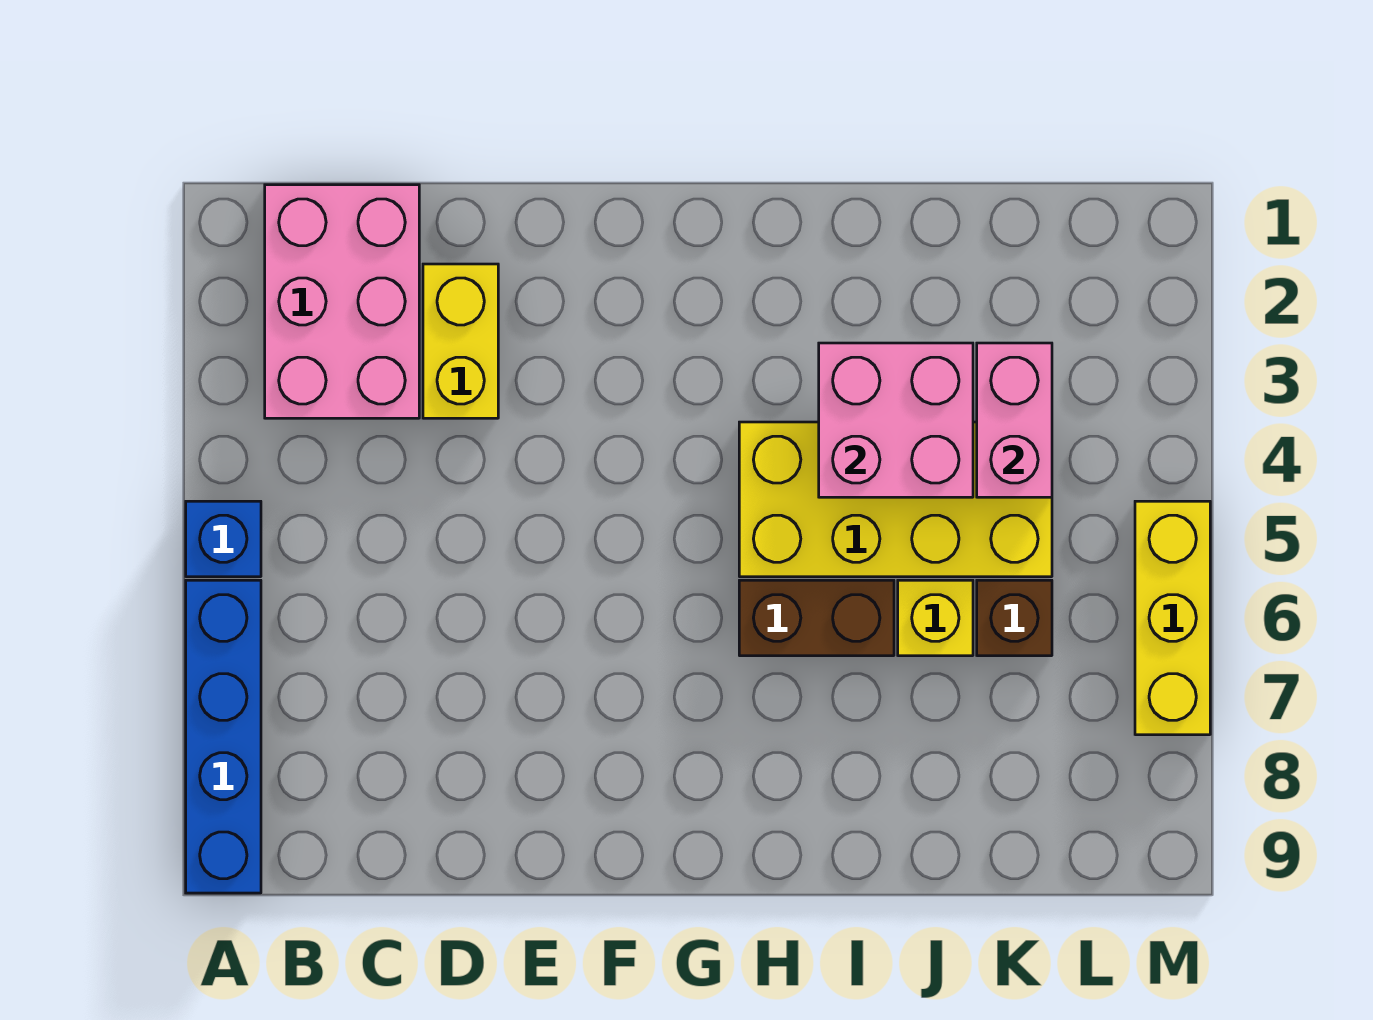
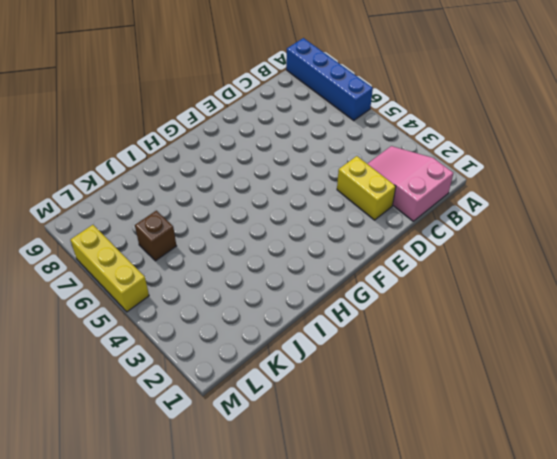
pink slope B1:C3 level 1 top 1 -> pink brick B1:C3 level 1
none -> blue brick A5 level 1
none -> yellow brick H4:K5 level 1

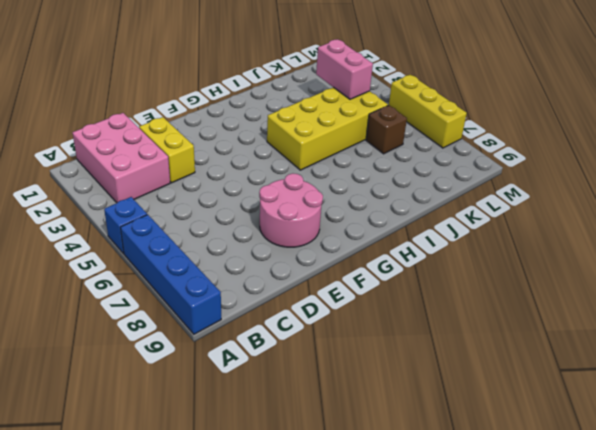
pink round brick E7:F8 level 1 -> none
none -> brown brick H6:I6 level 1
none -> yellow brick J6 level 1

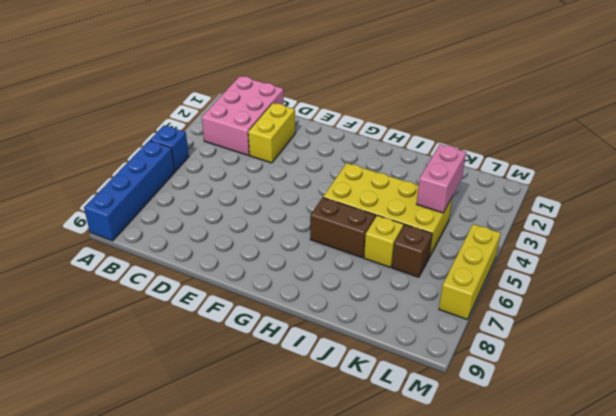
none -> pink brick I3:J4 level 2

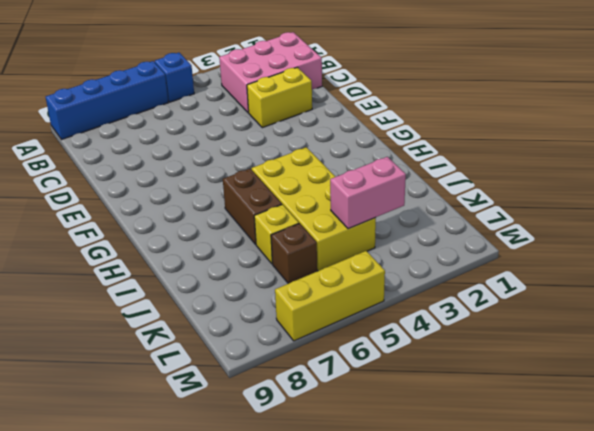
none -> pink brick I3:J4 level 2

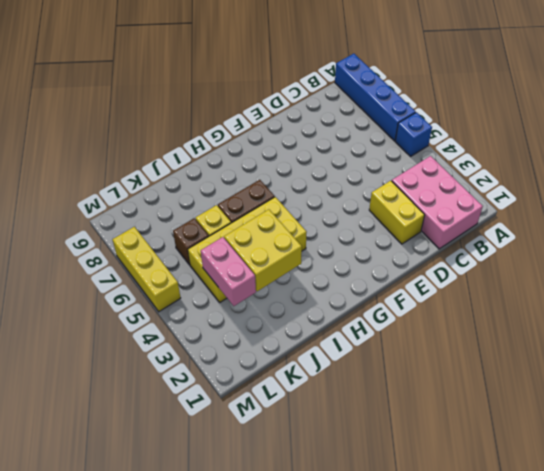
yellow brick I3:J4 level 2 -> pink brick I3:J4 level 2

